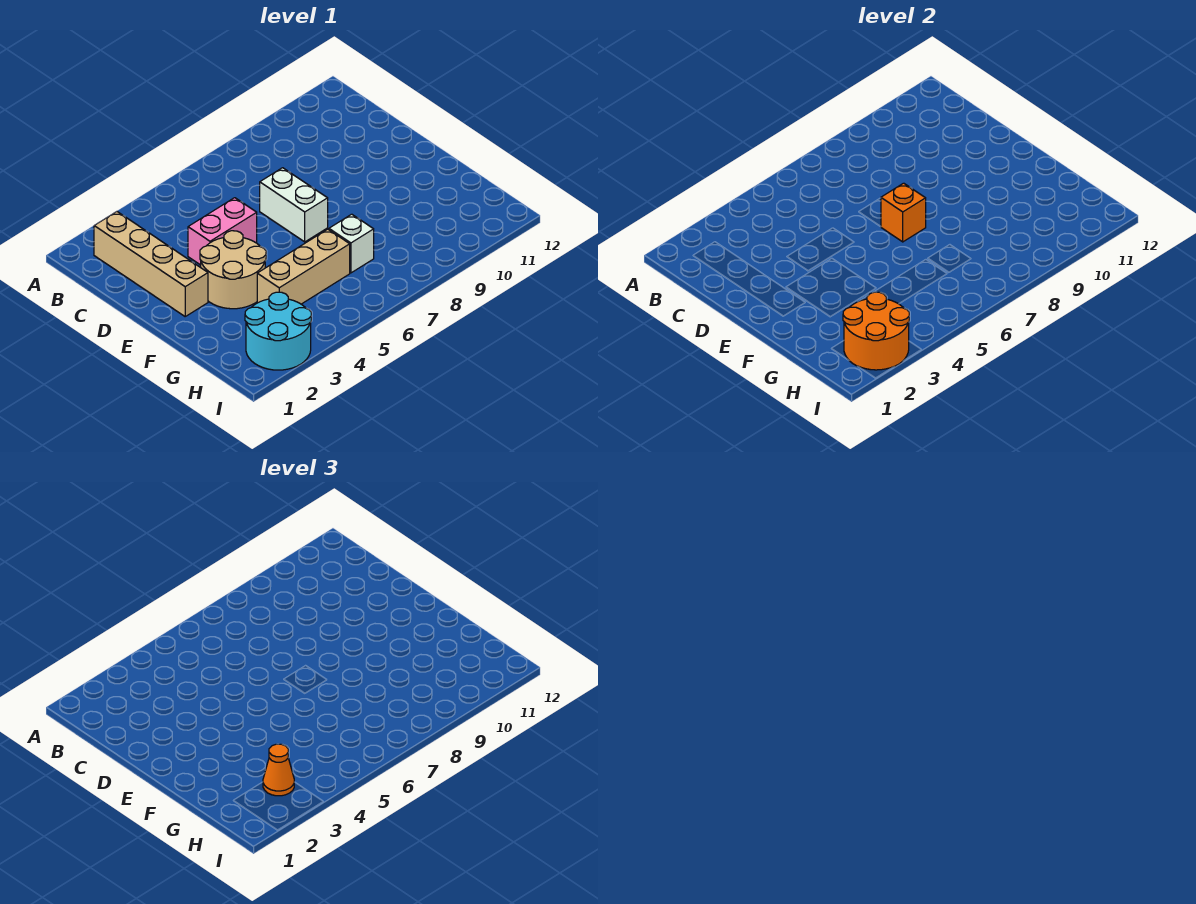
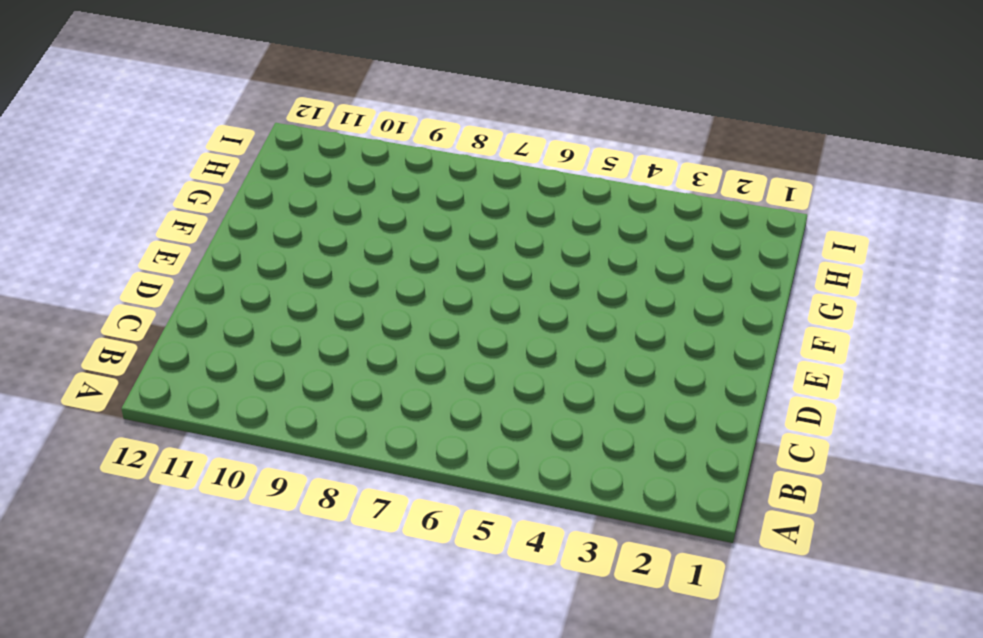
none -> tan brick B2:E2 level 1
none -> pink brick D4:D5 level 1

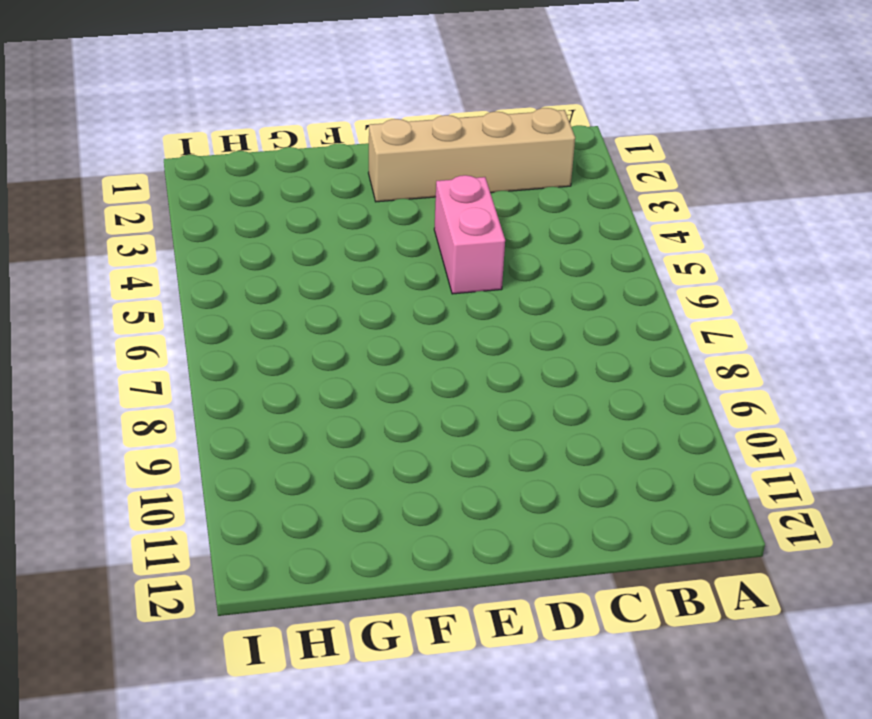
none -> white brick D7:E7 level 1
none -> tan round brick E3:F4 level 1

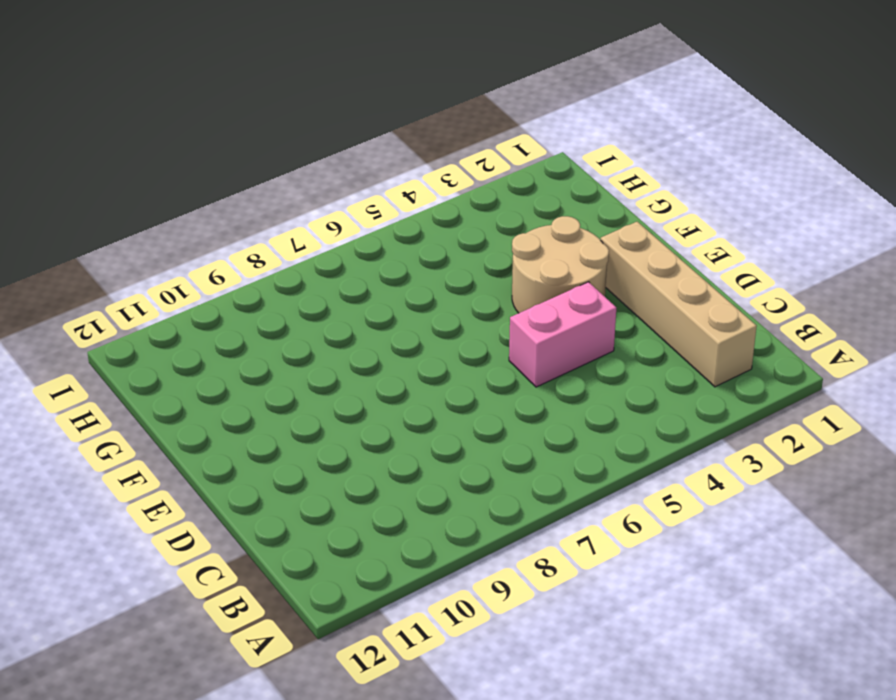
none -> white brick D7:E7 level 1
none -> tan brick G4:G6 level 1

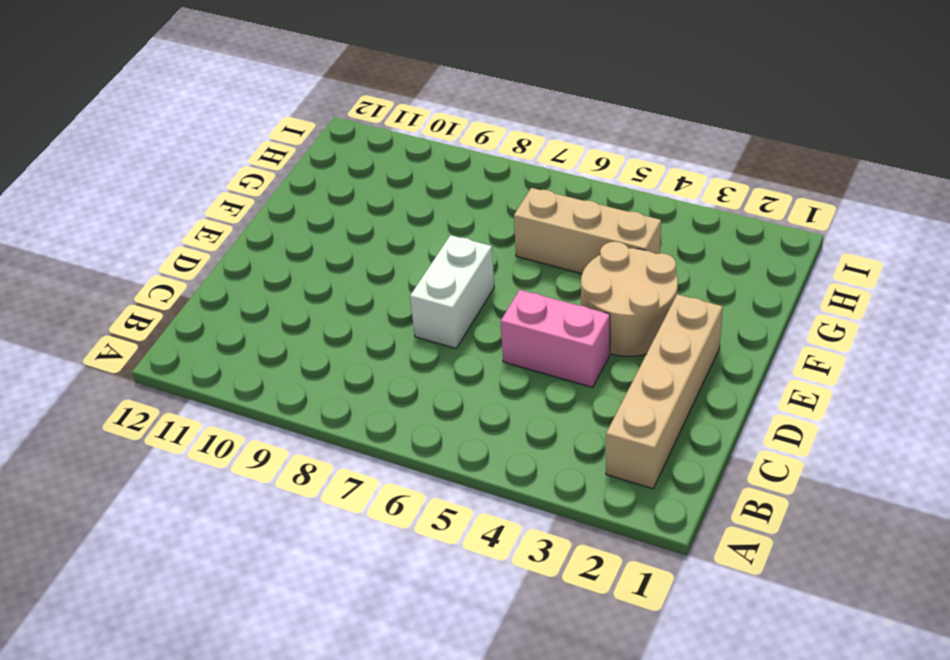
none -> white brick G7 level 1
none -> cyan round brick H2:I3 level 1

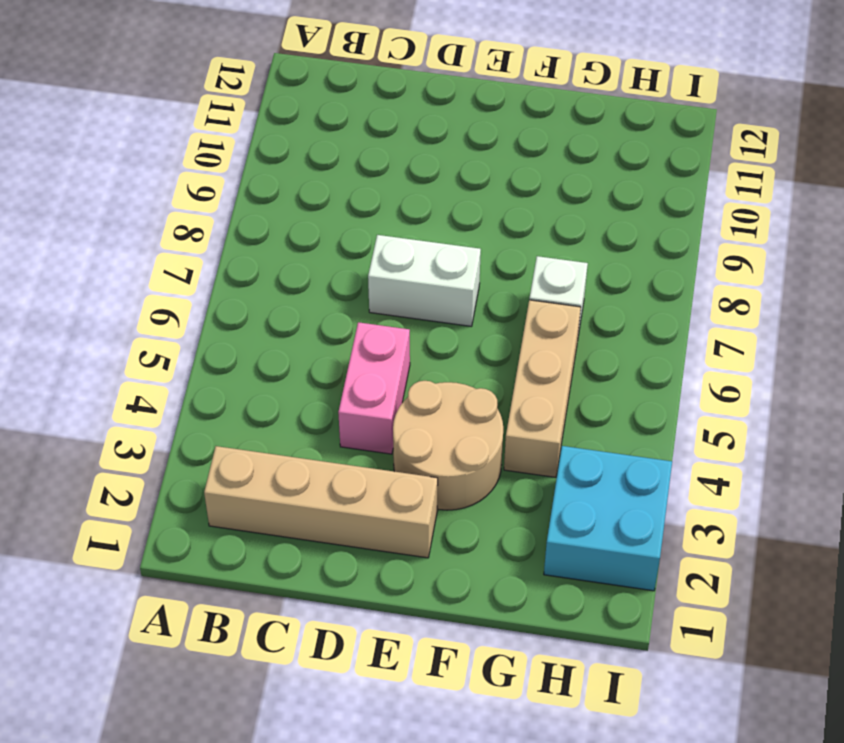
cyan brick H2:I3 level 1 -> cyan round brick H2:I3 level 1
none -> orange brick E7 level 2
none -> orange round brick H2:I3 level 2

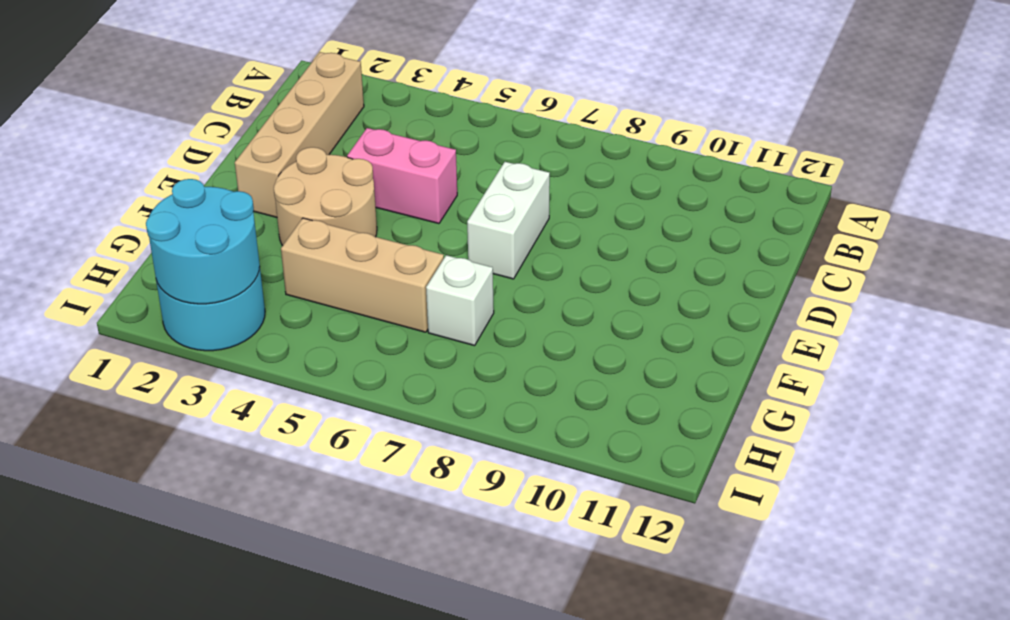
cyan round brick H2:I3 level 2 -> orange round brick H2:I3 level 2
none -> orange brick E7 level 2
none -> orange cone H3 level 3

